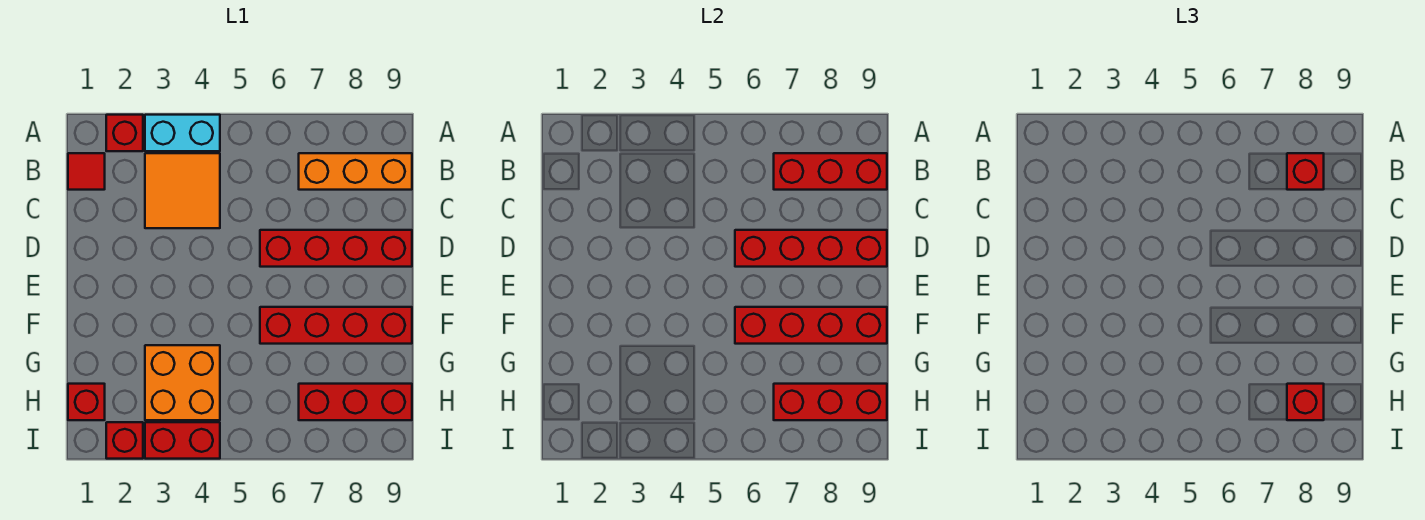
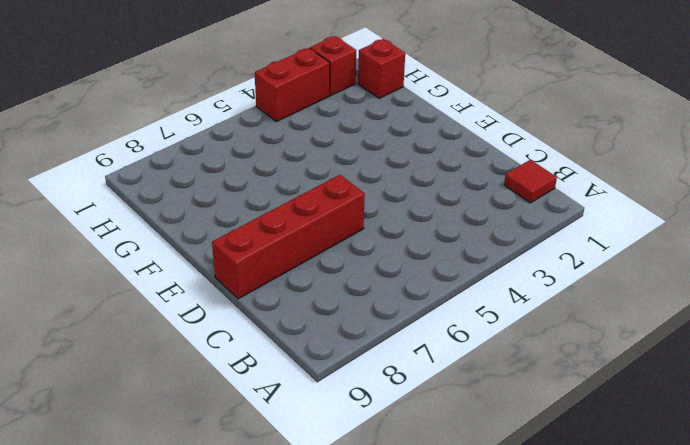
none -> red brick A2 level 1
none -> cyan brick A3:A4 level 1
none -> orange tile B3:C4 level 1

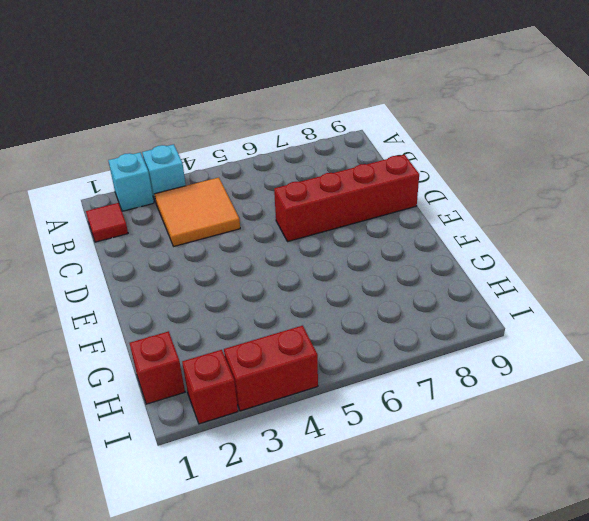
cyan brick A2 level 1 -> red brick A2 level 1
cyan brick A3 level 1 -> cyan brick A3:A4 level 1
none -> orange brick B7:B9 level 1
none -> red brick F6:F9 level 1
none -> orange brick G3:H4 level 1

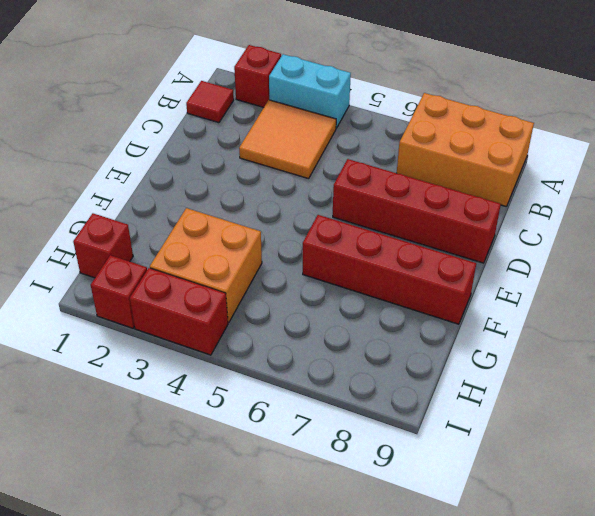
orange brick A7:B9 level 1 -> orange brick B7:B9 level 1
none -> red brick H7:H9 level 1
none -> red brick B7:B9 level 2
none -> red brick D6:D9 level 2

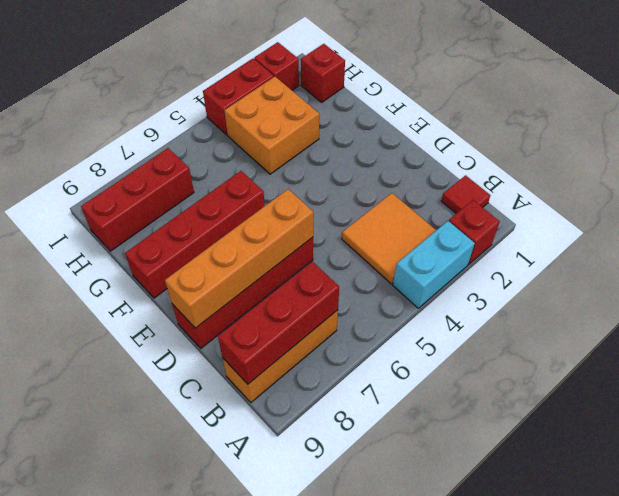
orange brick D6:D9 level 2 -> red brick D6:D9 level 2
none -> red brick F6:F9 level 2
none -> red brick H7:H9 level 2
none -> red brick B8 level 3

